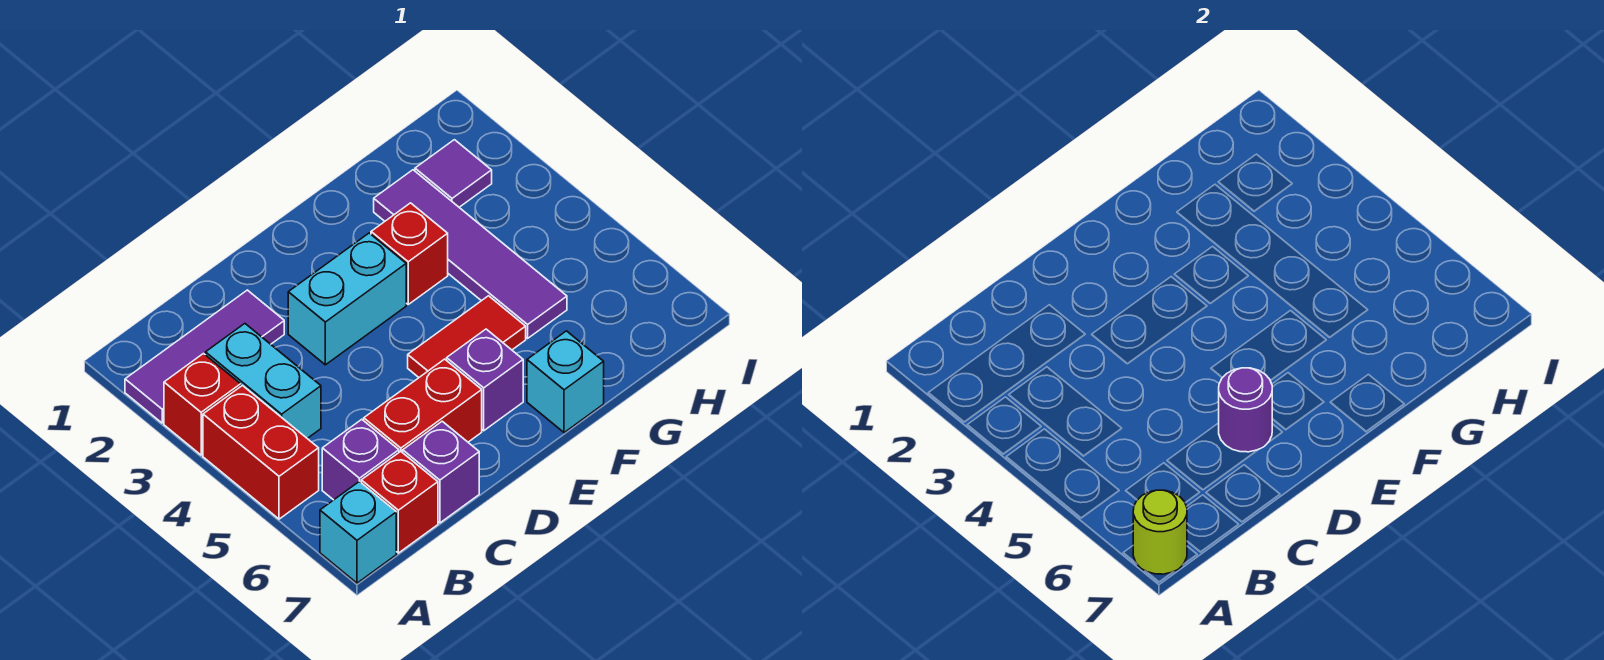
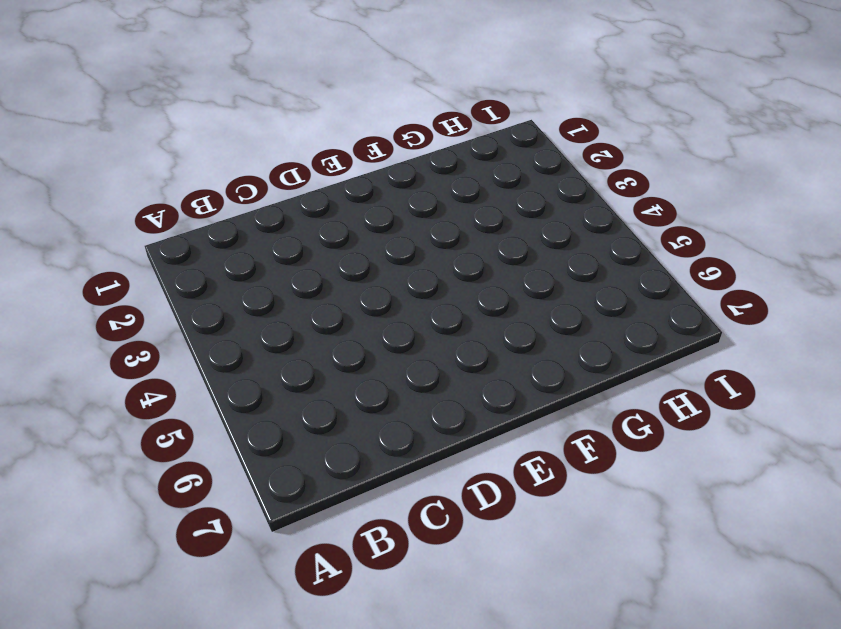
none -> purple tile A2:C2 level 1
none -> red brick A3 level 1
none -> red brick A4:A5 level 1

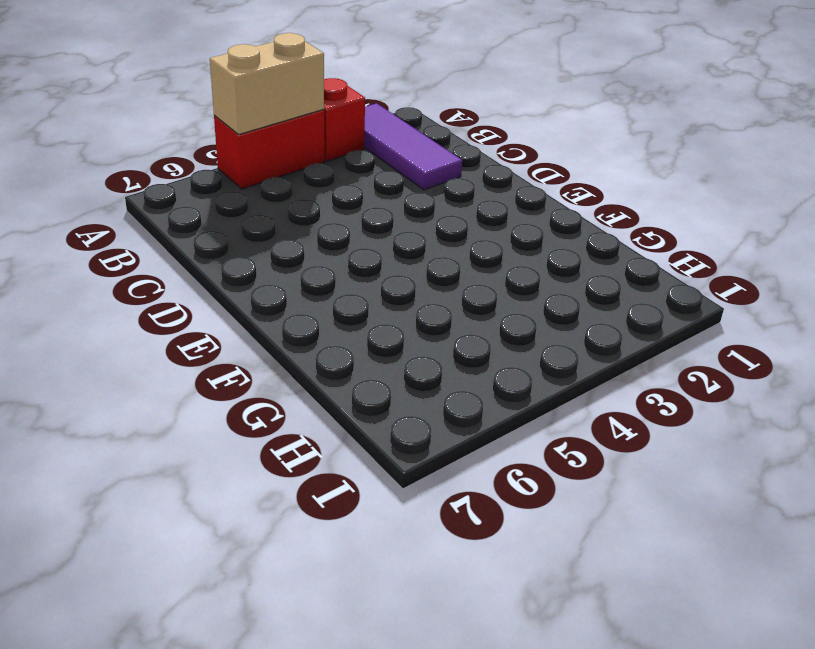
tan brick A4:A5 level 2 -> none
none -> cyan brick A7 level 1
none -> cyan brick B3:B4 level 1
none -> purple brick B6 level 1

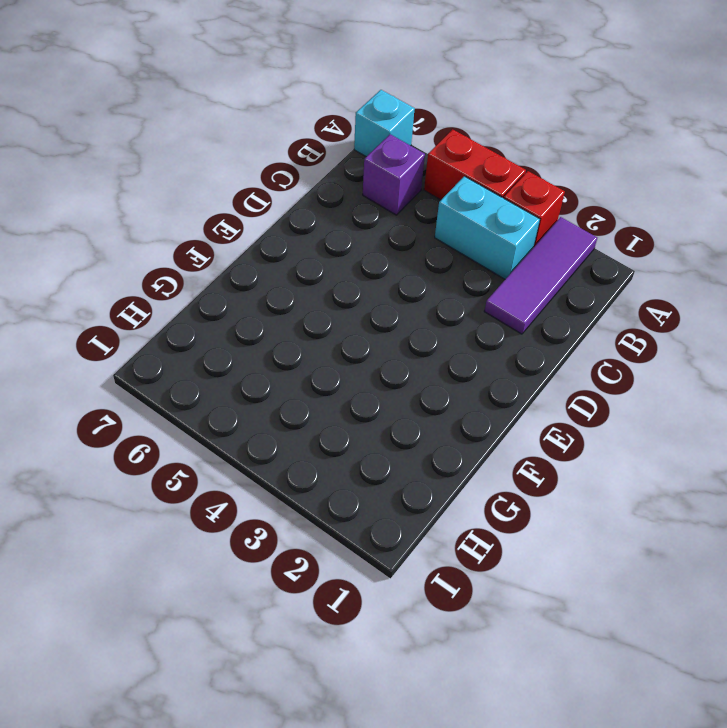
none -> red brick B7 level 1
none -> red brick C6:D6 level 1
none -> purple brick C7 level 1

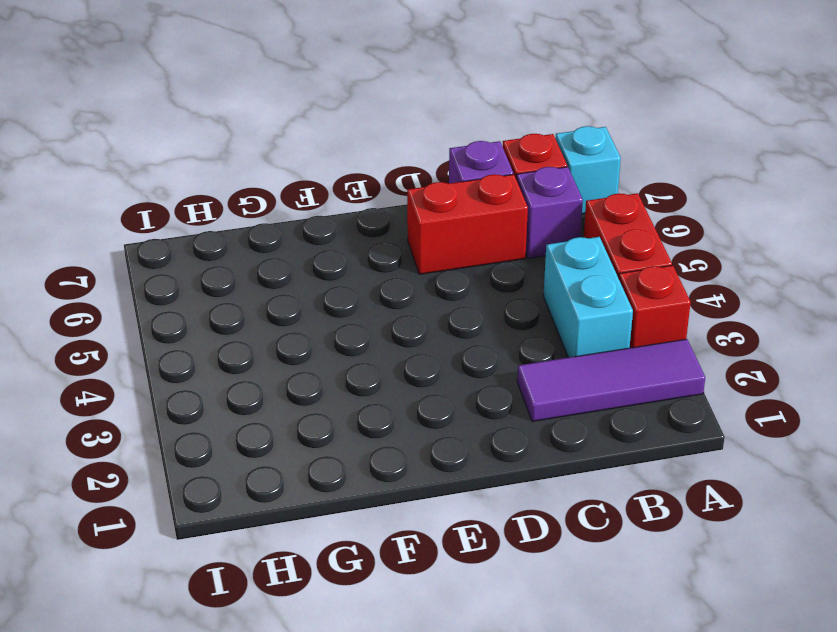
none -> cyan brick D3:E3 level 1
none -> red tile E5:F5 level 1
none -> purple brick E6 level 1

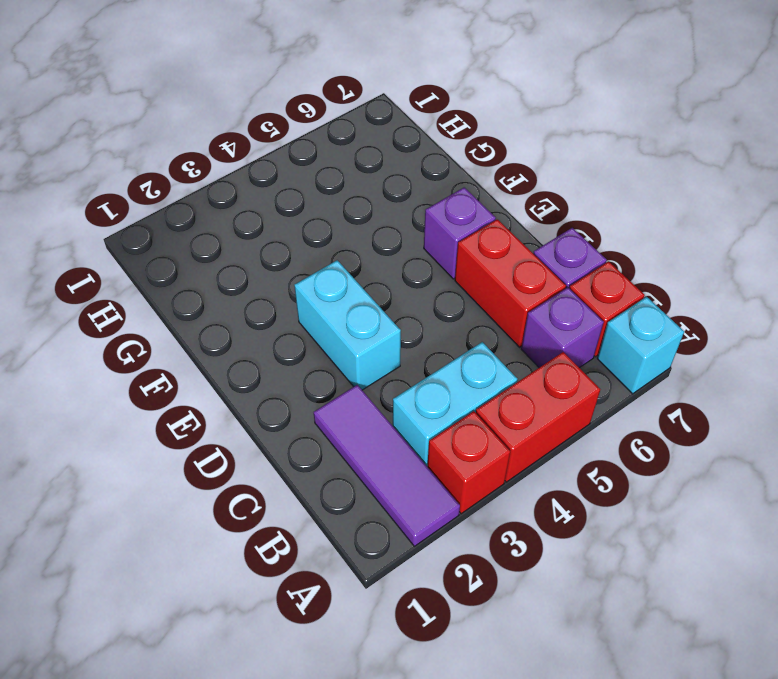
none -> red tile E5:F5 level 1
none -> red brick F3 level 1
none -> cyan brick F7 level 1

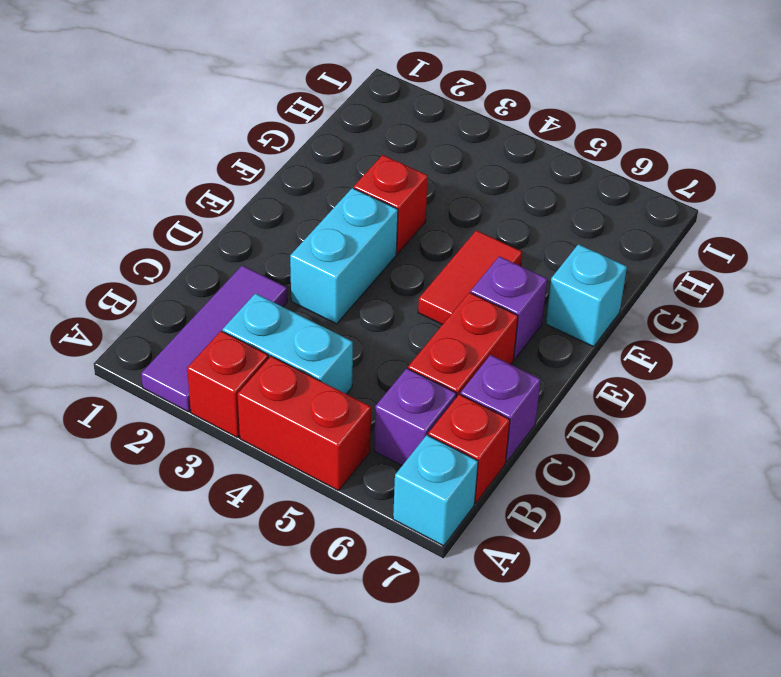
none -> purple tile G2:G5 level 1
none -> purple tile H2 level 1
none -> lime round brick A7 level 2

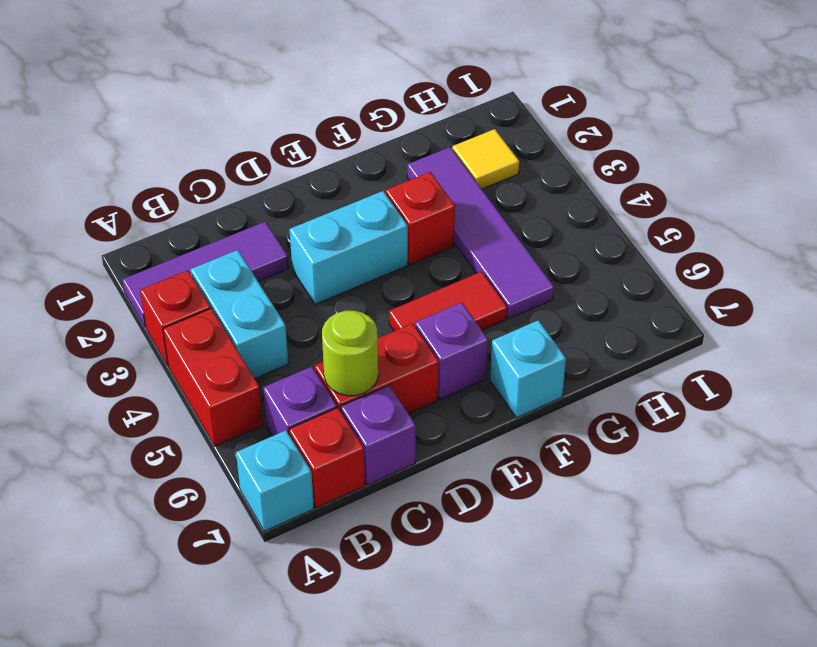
lime round brick C6 level 2 -> lime round brick A7 level 2
yellow tile H2 level 1 -> purple tile H2 level 1
none -> purple round brick D6 level 2

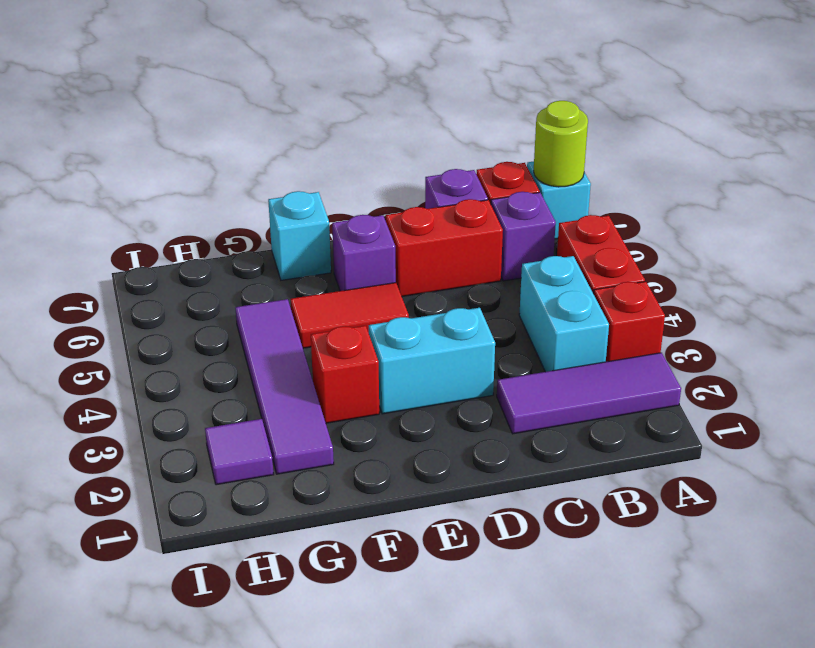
none -> purple round brick D6 level 2

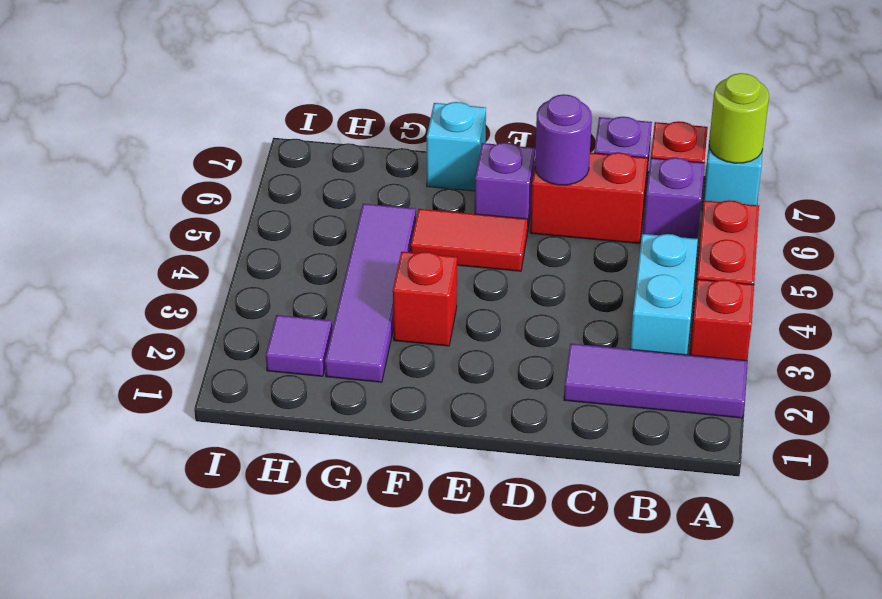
none -> cyan brick D3:E3 level 1

